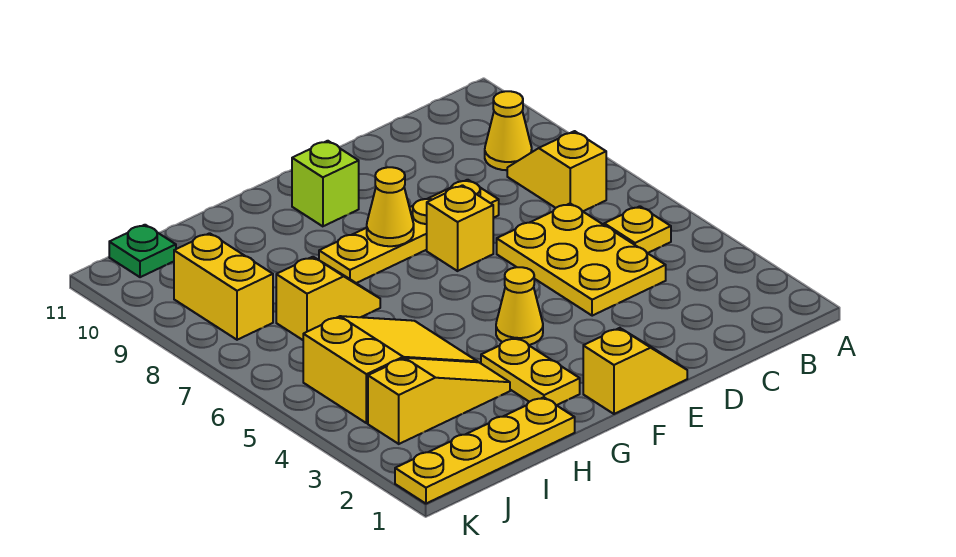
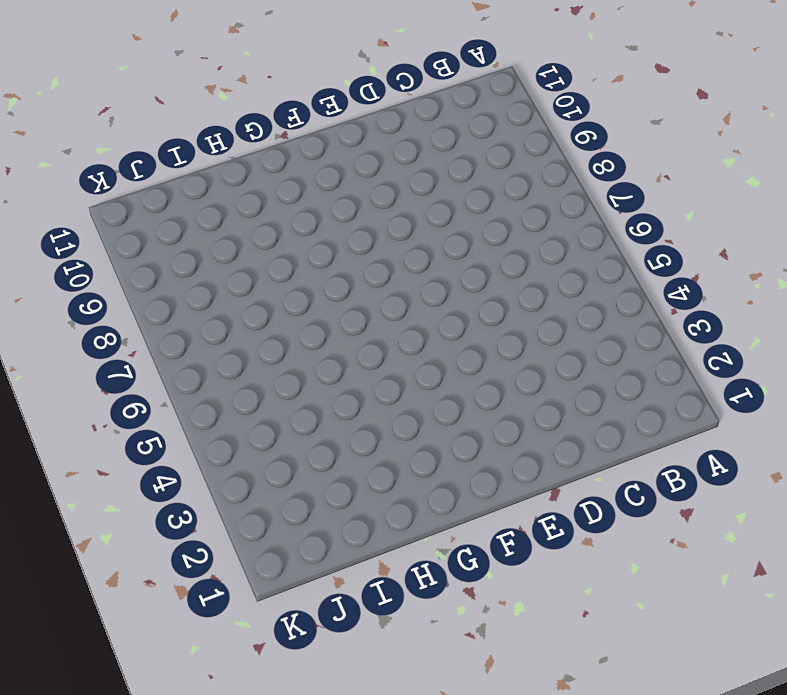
none -> yellow plate B5 level 1
none -> yellow slope B7:B8 level 1 top 7
none -> yellow cone B9 level 1

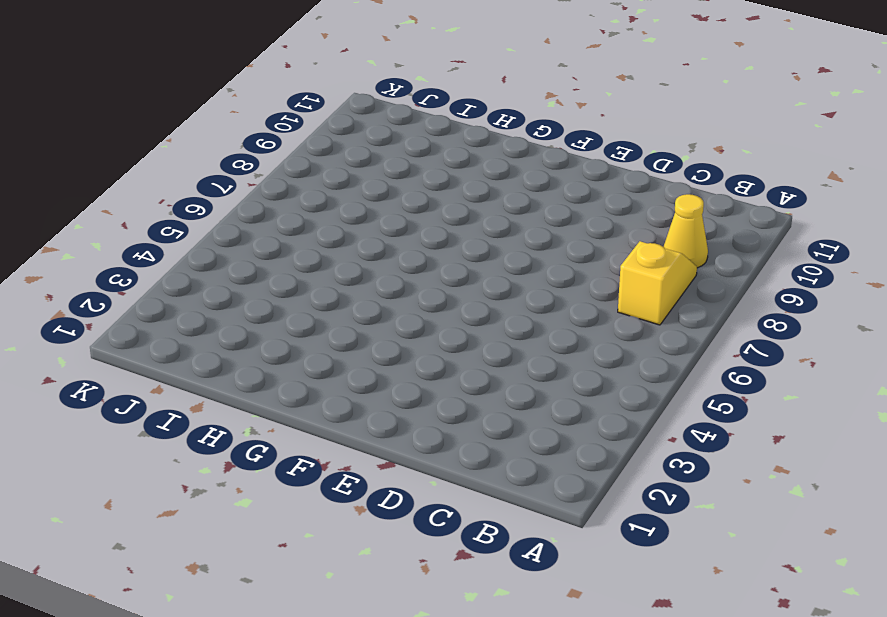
none -> yellow plate B5 level 1
none -> yellow plate C4:D6 level 1
none -> yellow plate D8:G8 level 1

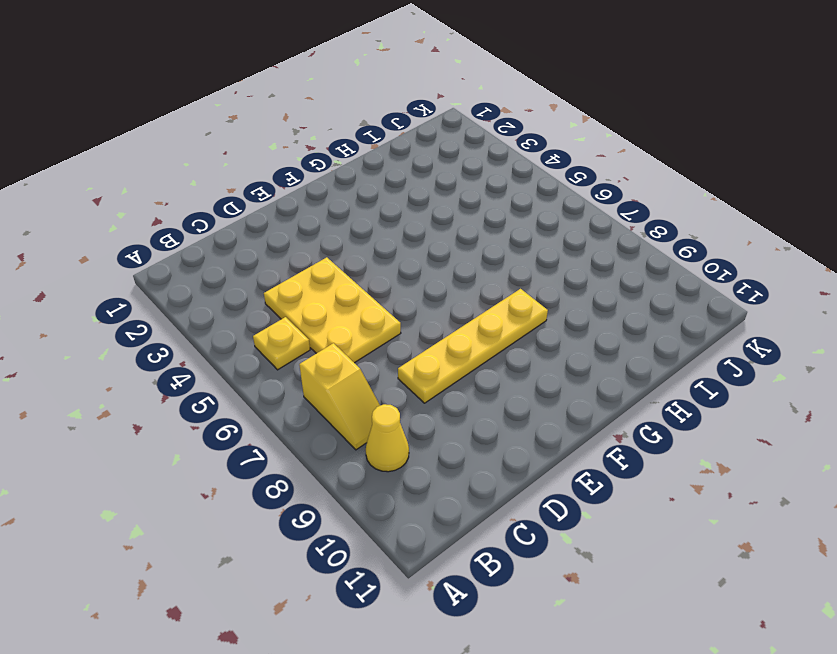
none -> yellow slope E1:F1 level 1 top F
none -> yellow brick E7 level 1
none -> yellow cone F4 level 1

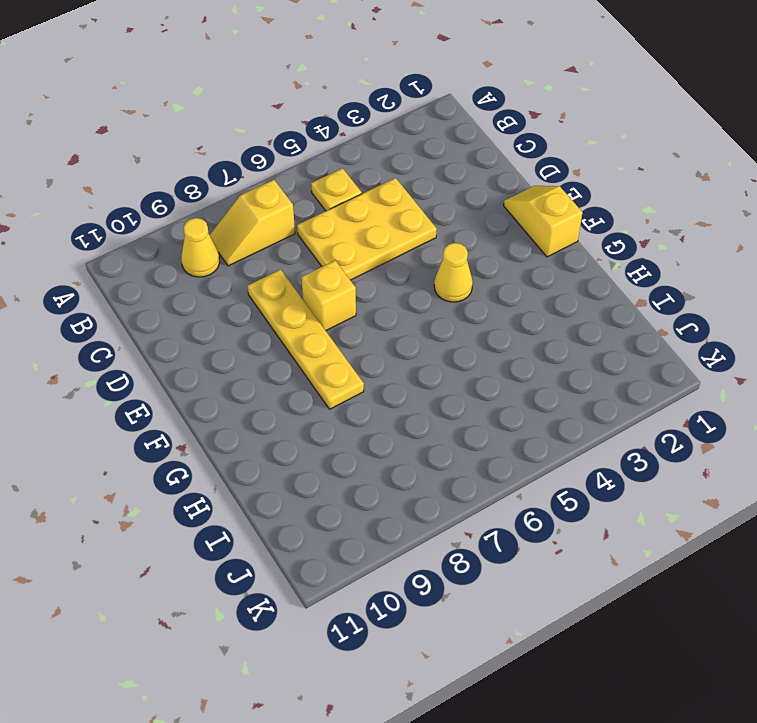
none -> lime brick F10 level 1
none -> yellow plate G2:G3 level 1
none -> yellow plate H1:K1 level 1

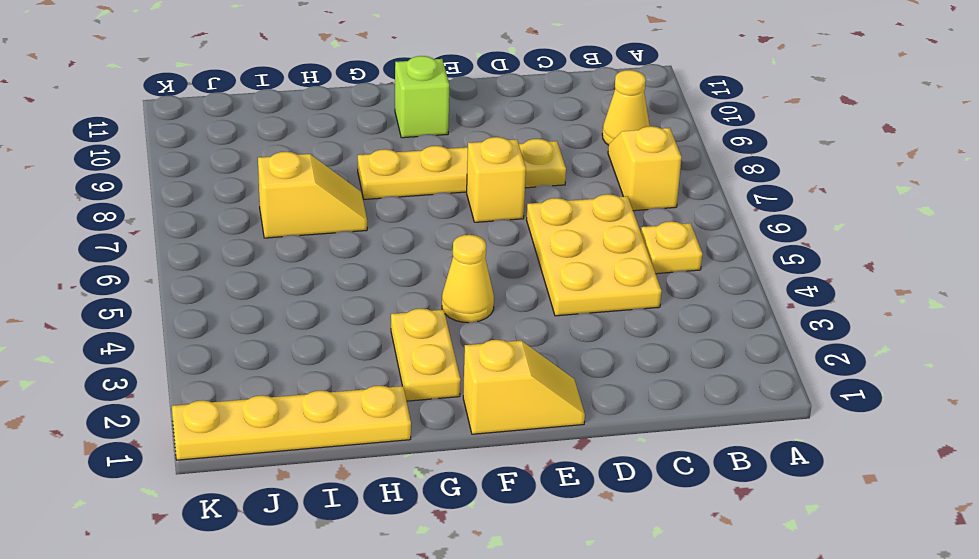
none -> yellow slope H3:J3 level 1 top J
none -> yellow slope H4:J5 level 1 top J
none -> yellow brick J8:J9 level 1

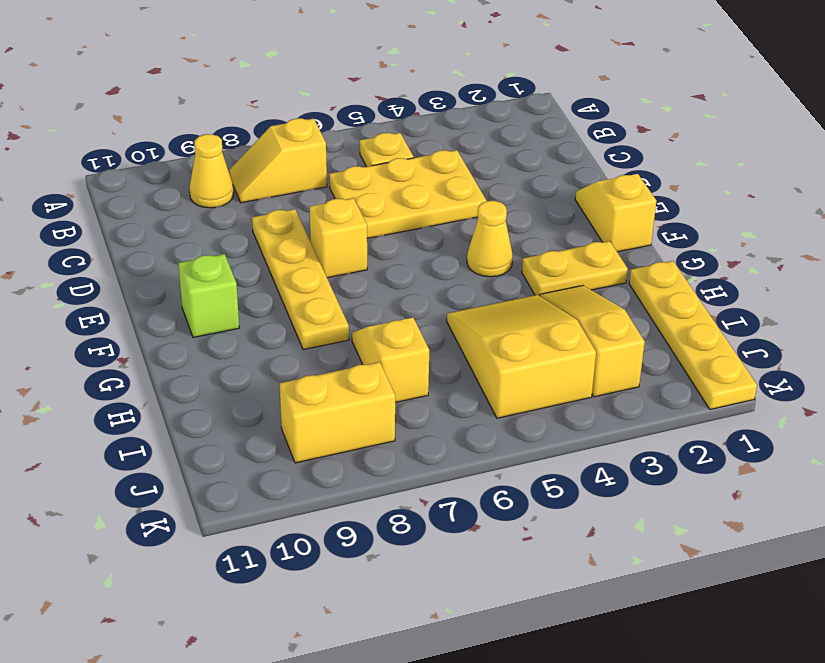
none -> green plate J11 level 1
none -> yellow cone F8 level 2

